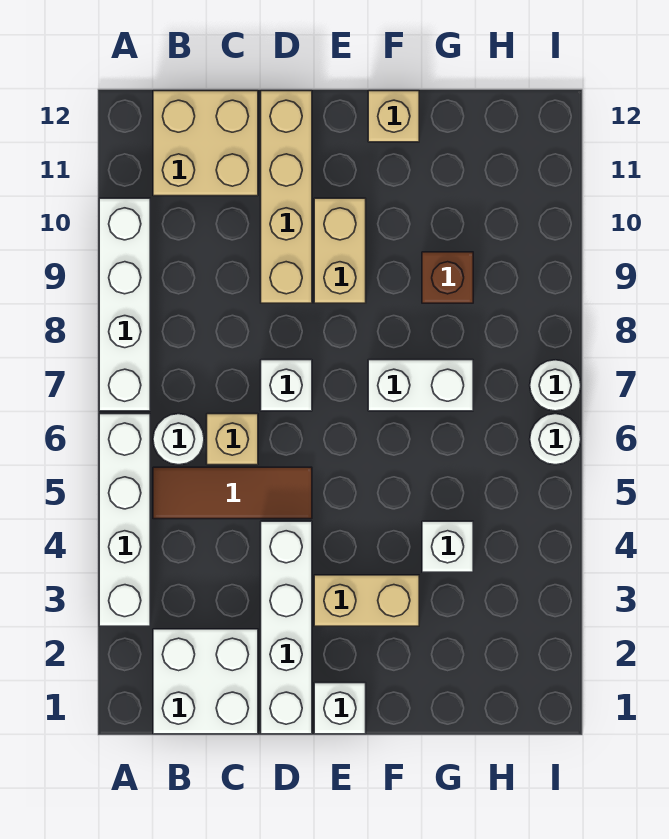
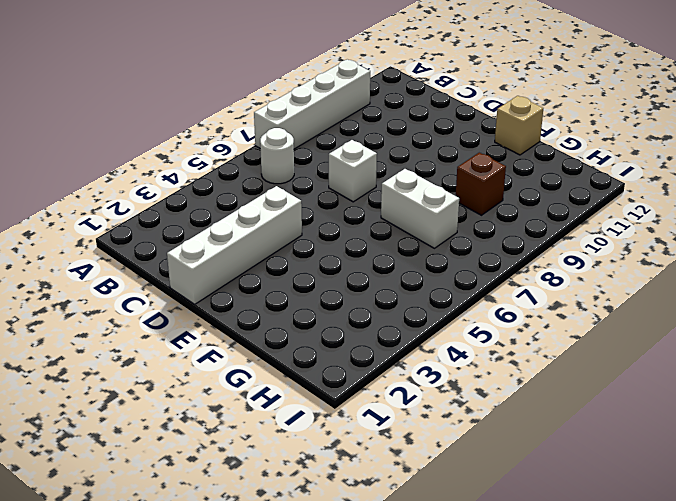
none -> white brick A3:A6 level 1
none -> white brick B1:C2 level 1
none -> brown tile B5:D5 level 1

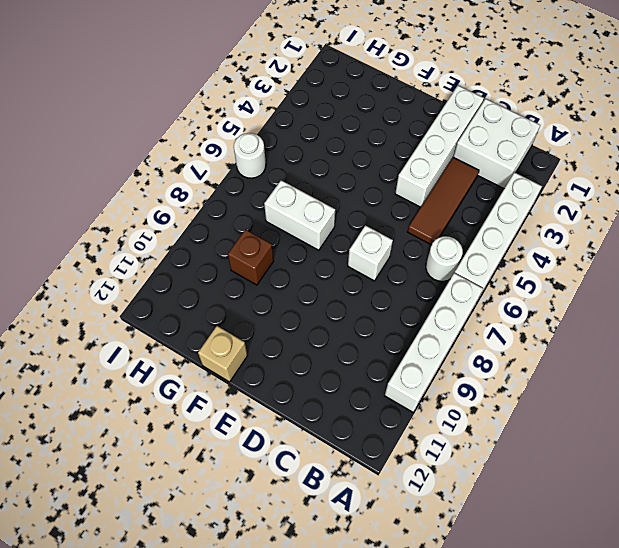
brown tile C3:C5 level 1 -> brown tile B5:D5 level 1
none -> tan brick B11:C12 level 1
none -> tan brick C6 level 1
none -> tan brick D9:D12 level 1

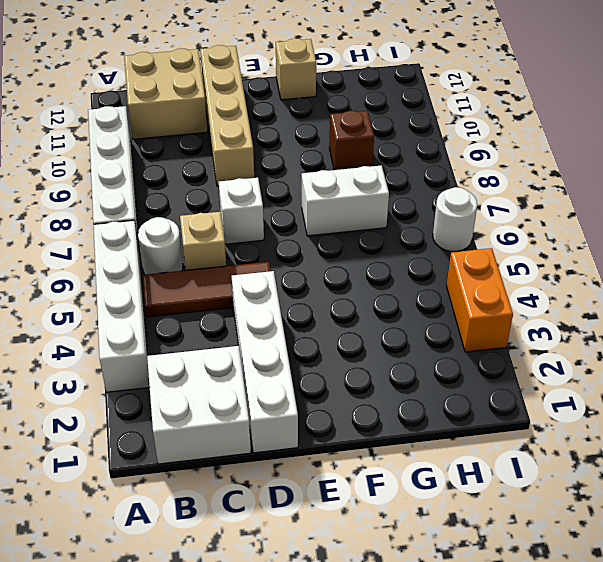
orange brick I3:I4 level 1 -> none
none -> white brick E1 level 1
none -> tan brick E3:F3 level 1
none -> tan brick E9:E10 level 1

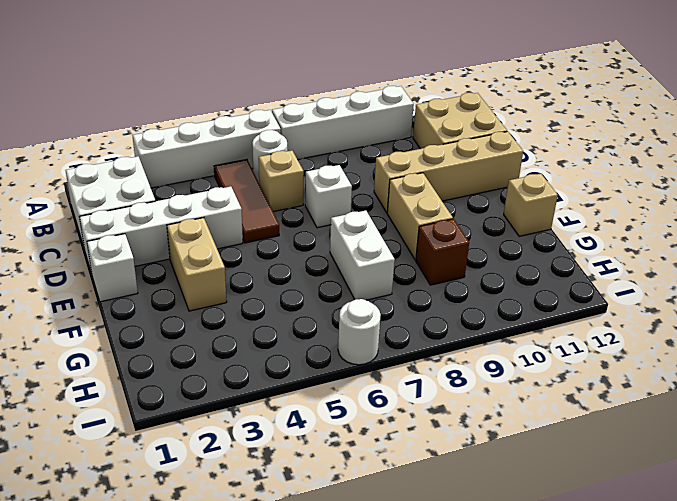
tan brick E9:F9 level 1 -> tan brick E9:E10 level 1
none -> white brick G4 level 1
none -> white round brick I7 level 1

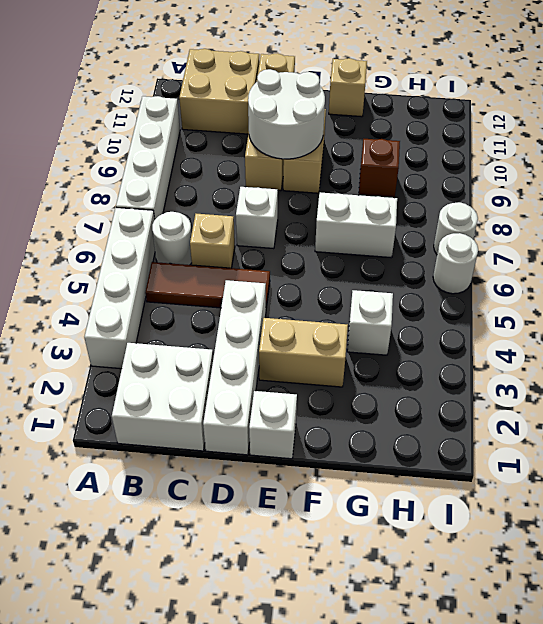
white round brick D9:E10 level 2 -> none

